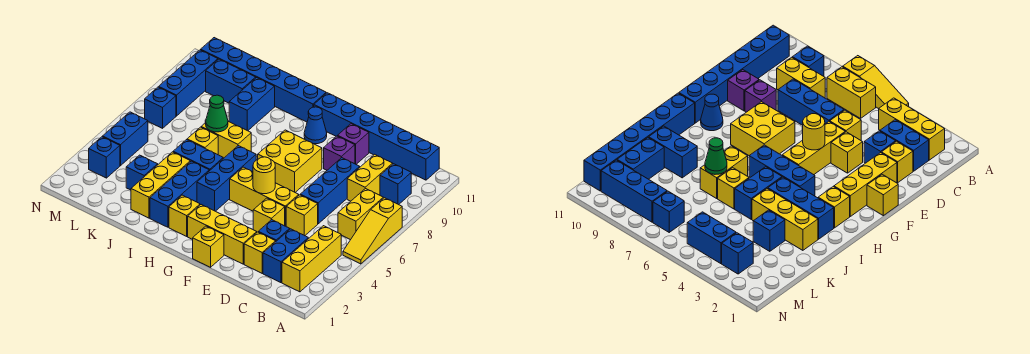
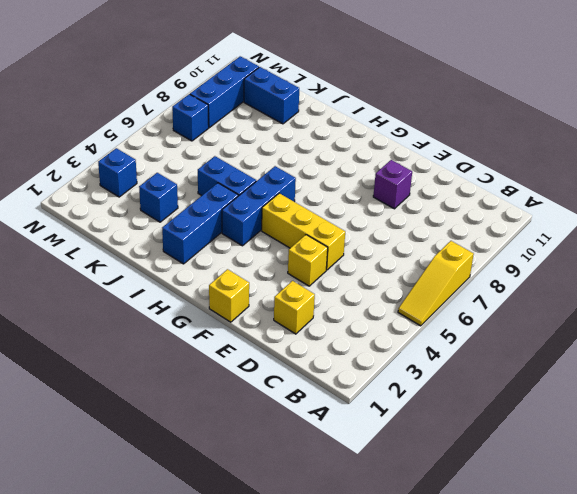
none -> yellow brick B2:B4 level 1
none -> yellow brick B6:B7 level 1
none -> blue brick B9 level 1
none -> blue brick B11:G11 level 1

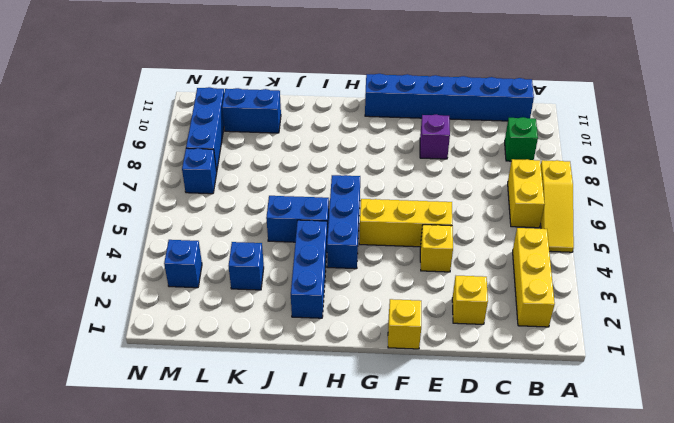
green brick B9 level 1 -> blue brick B9 level 1
none -> blue brick C2:C3 level 1
none -> yellow brick C8:C9 level 1
none -> blue brick D3 level 1
none -> yellow brick D5 level 1

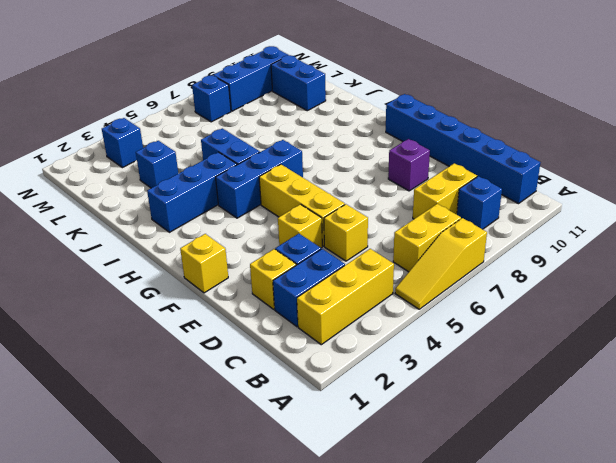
none -> blue brick D6:D8 level 1
none -> yellow brick E2:G2 level 1
none -> purple brick E10 level 1
none -> yellow brick F7:G8 level 1

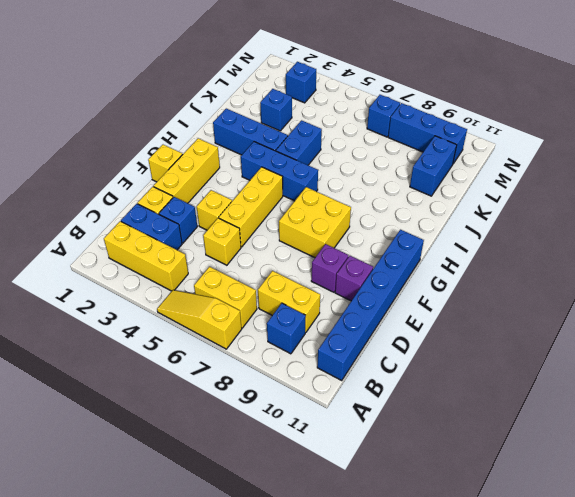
none -> blue brick D6:D8 level 1
none -> blue cone G10 level 1
none -> yellow brick H2 level 1
none -> blue brick H11:M11 level 1

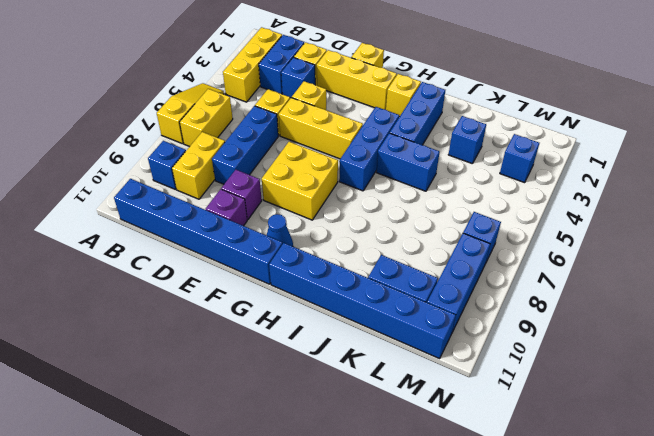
none -> yellow brick I7:J7 level 1
none -> yellow brick J2:J4 level 1
none -> yellow brick J6 level 1
none -> blue brick J9:J10 level 1

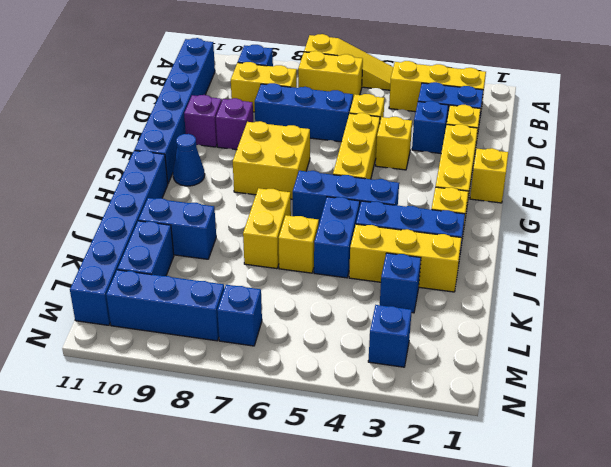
none -> blue brick M4:M5 level 1
none -> yellow round brick F5 level 2
none -> green cone J7 level 2

